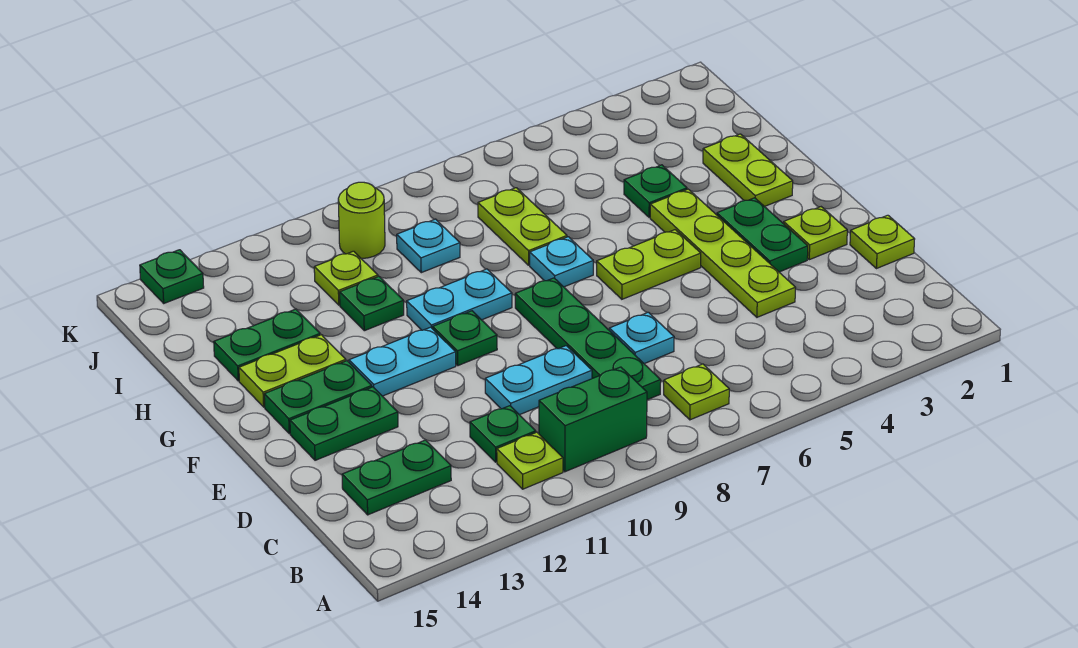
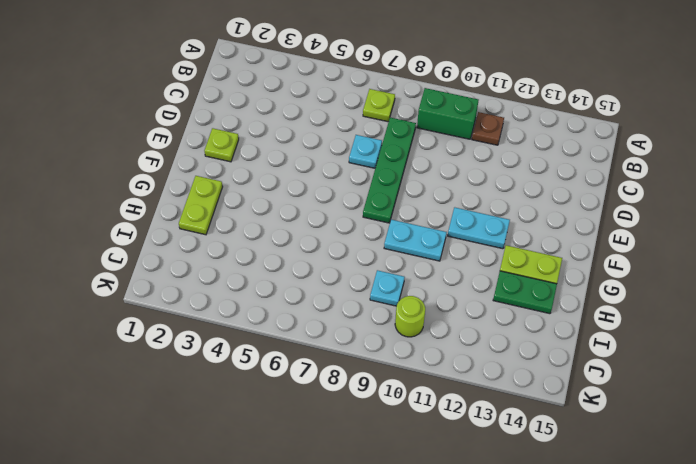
brown plate B11 level 1 -> lime plate B11 level 1
none -> green plate C11 level 1
none -> green plate C13:C14 level 1
none -> lime plate D1 level 1

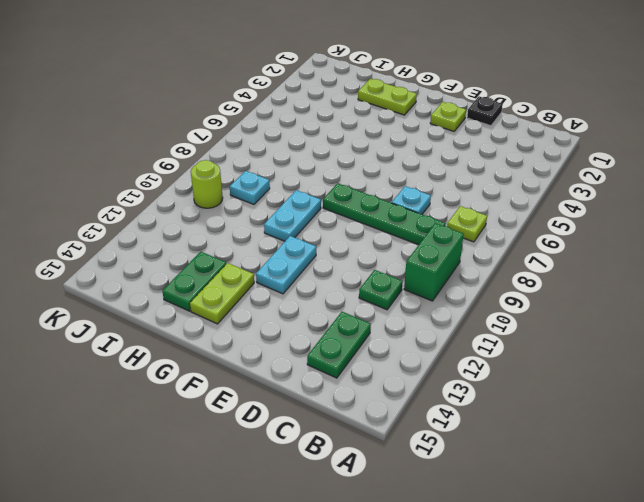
black plate D1 level 1 -> lime plate D1 level 1
none -> lime plate B11 level 1
none -> lime plate D4:G4 level 1
none -> cyan plate D9:D10 level 1

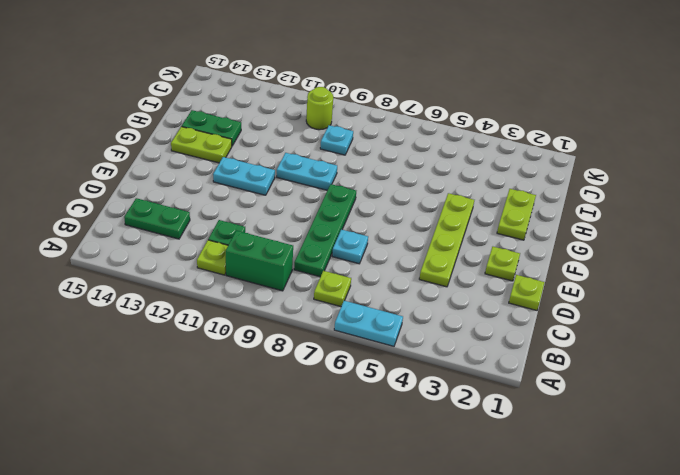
cyan plate A5:A6 level 1 -> cyan plate D9:D10 level 1
none -> green plate E3:F3 level 1
none -> green plate E13:E14 level 1
none -> lime plate F5:F6 level 1

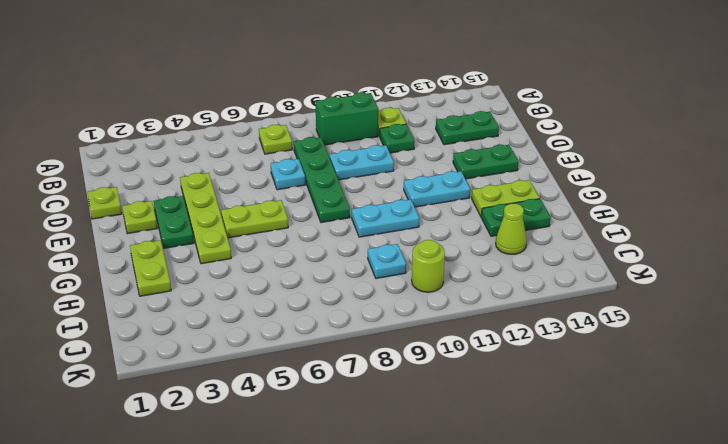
lime cone I13 level 1 -> none
none -> green plate F10 level 1
none -> green plate F13:F14 level 1
none -> cyan plate G7 level 1

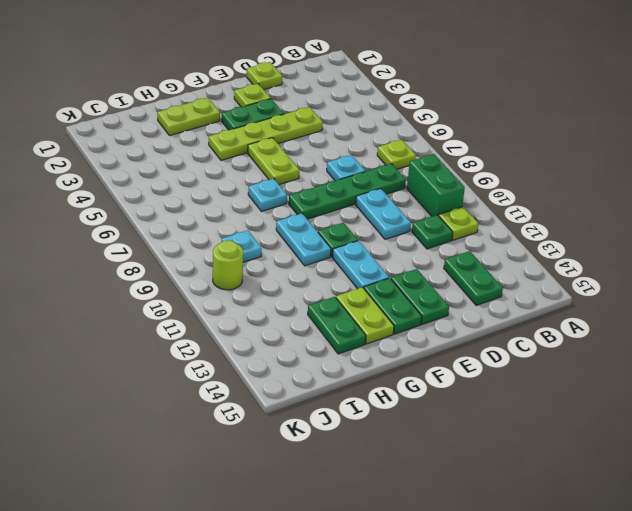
none -> green plate H4 level 1
none -> lime plate H7:I7 level 1
none -> green plate H11 level 1

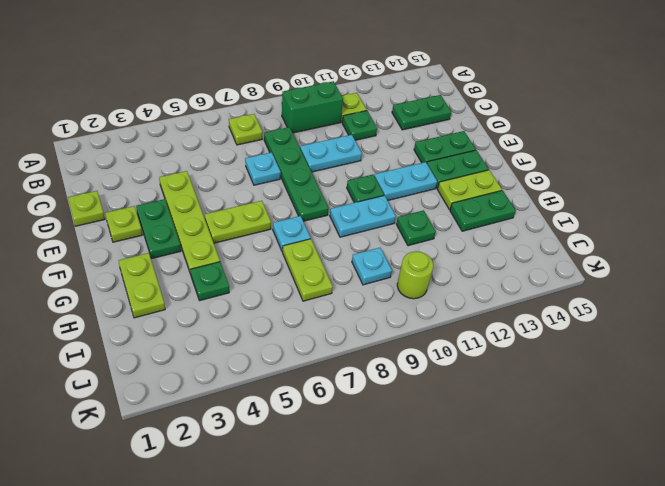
none -> lime plate I11 level 1
none -> green plate K14 level 1

